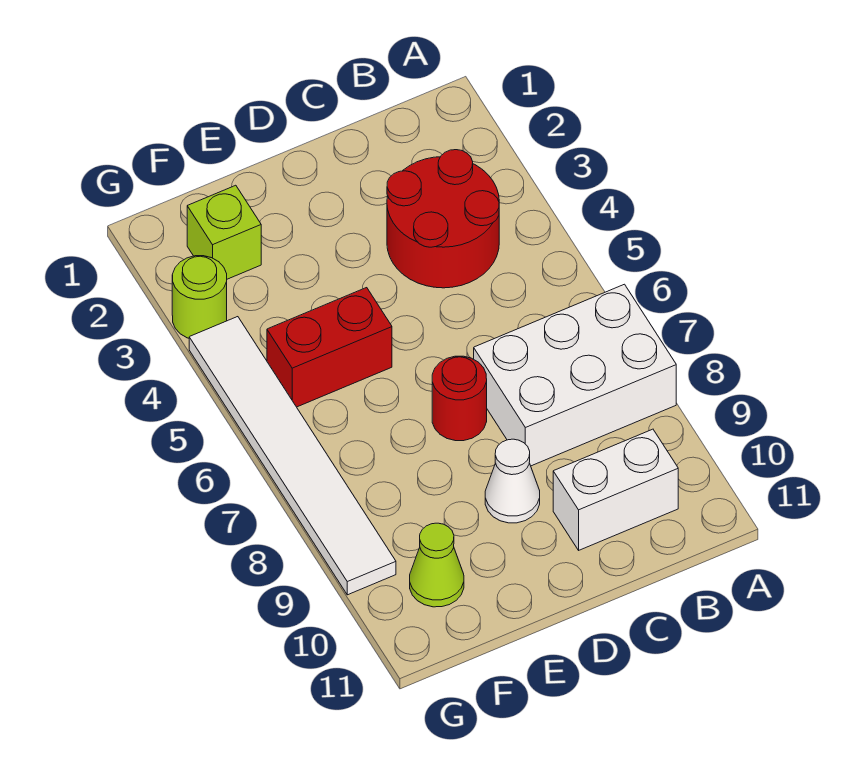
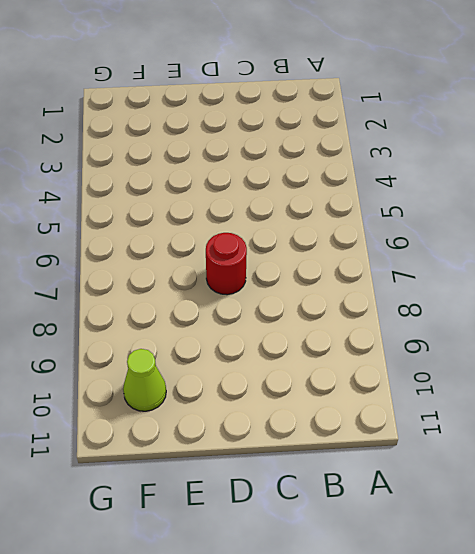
none -> white brick A7:C8 level 1
none -> red round brick B3:C4 level 1

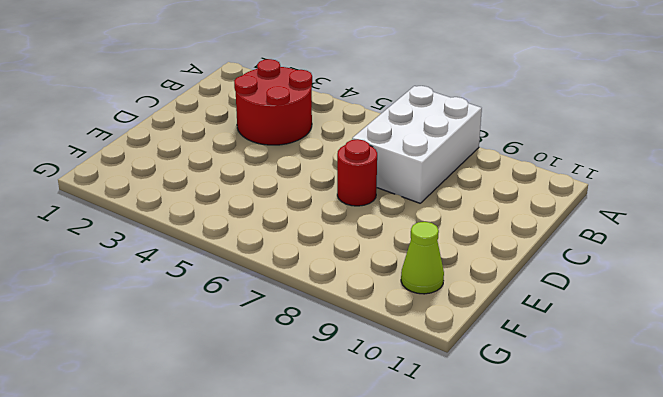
none -> white brick B10:C10 level 1
none -> white cone D9 level 1

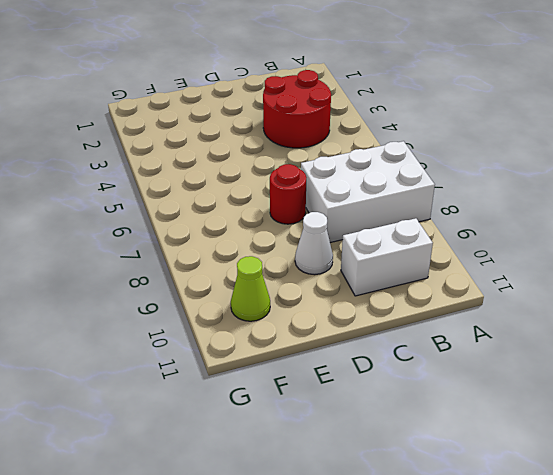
none -> red brick E5:F5 level 1
none -> lime brick F2 level 1

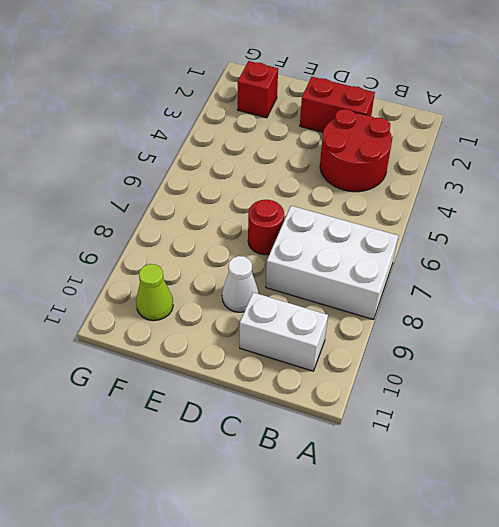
red brick C2:D2 level 1 -> red brick E5:F5 level 1
red brick F2 level 1 -> lime brick F2 level 1
none -> lime round brick G3 level 1
none -> white tile G4:G9 level 1

